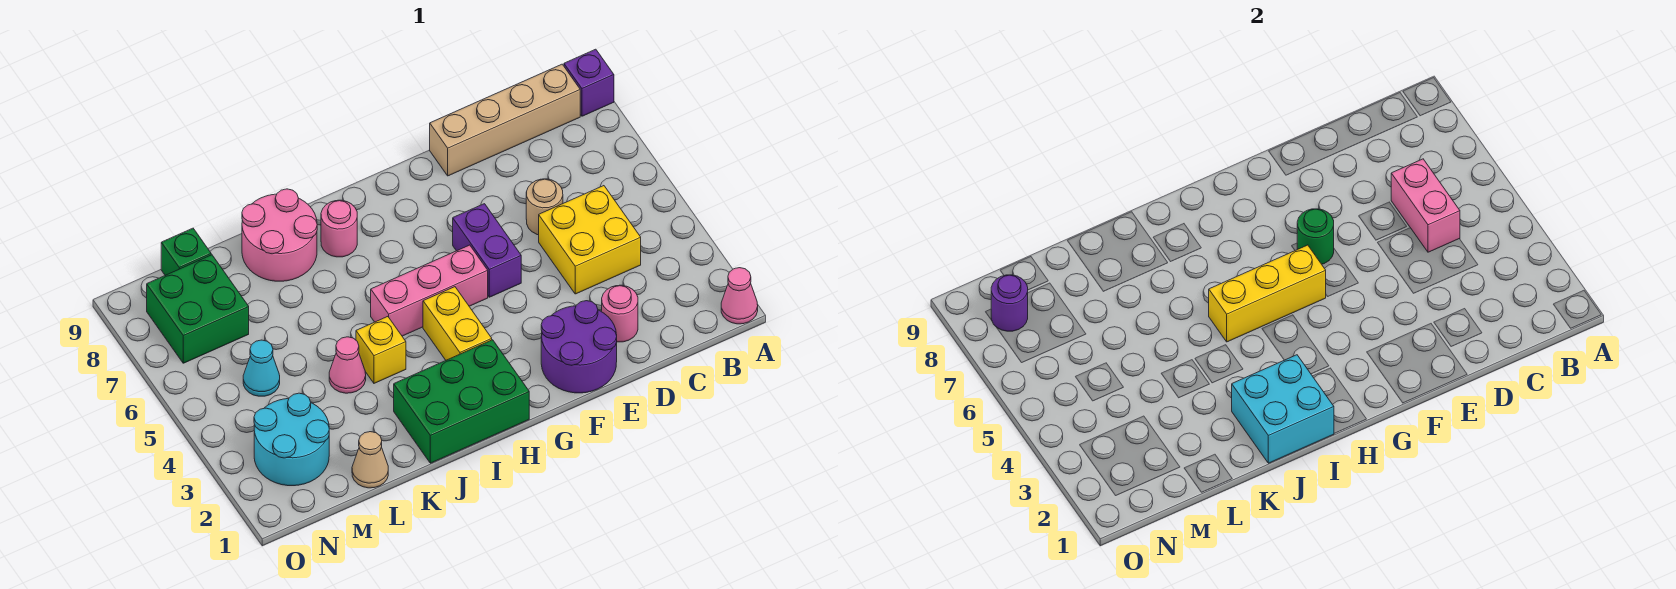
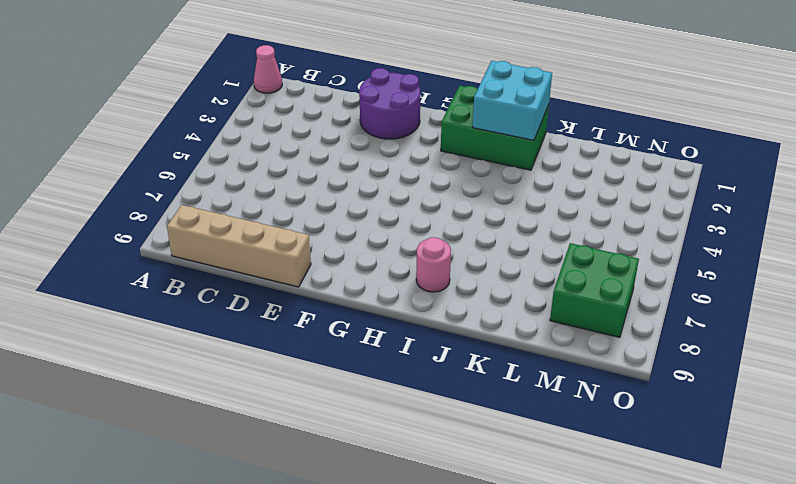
none -> purple brick A9 level 1
none -> yellow brick C4:D5 level 1
none -> pink round brick D2 level 1

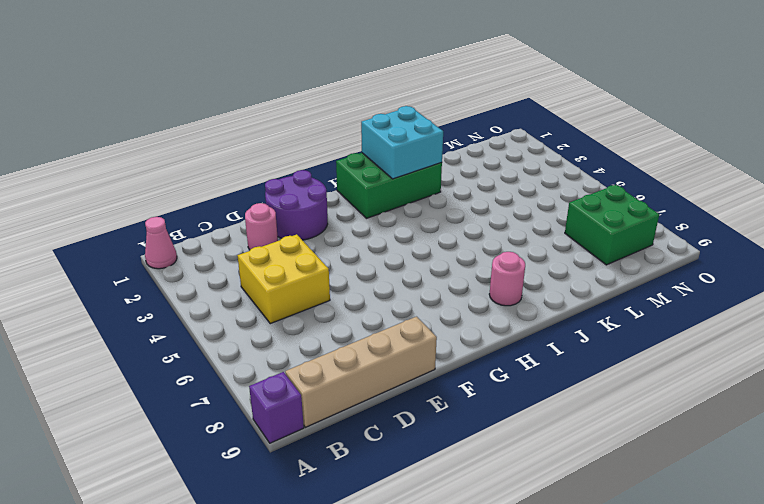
none -> tan round brick D6 level 1
none -> purple brick F5:F6 level 1
none -> pink brick G5:I5 level 1

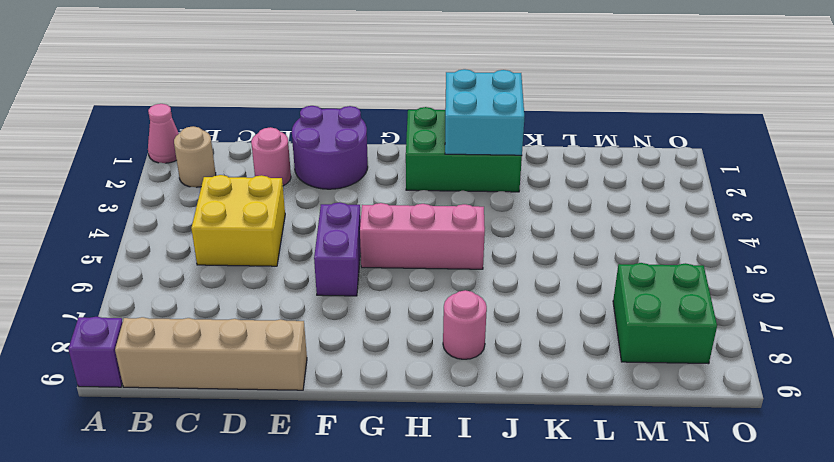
tan round brick B2 level 1 -> tan round brick D6 level 1
none -> yellow brick H3:H4 level 1
none -> yellow brick J4 level 1
none -> pink round brick J8:K9 level 1

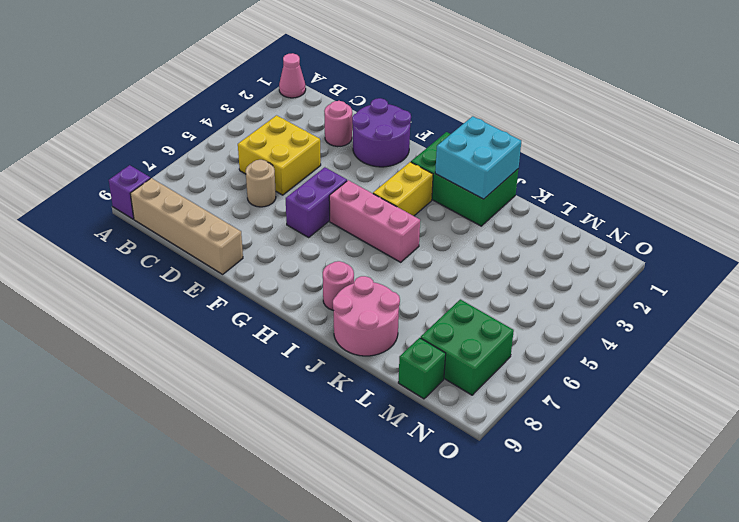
none -> yellow brick J4 level 1
none -> pink cone K4 level 1
none -> tan cone L1 level 1

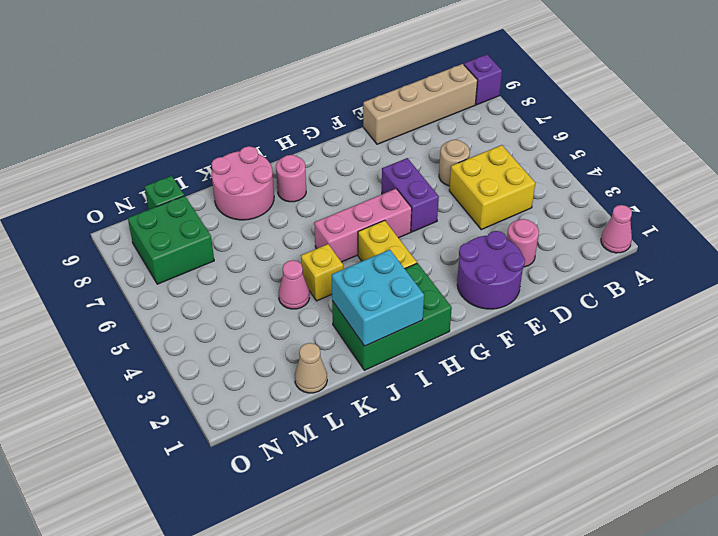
none -> cyan round brick M2:N3 level 1
none -> cyan cone M5 level 1
none -> pink brick C5:C6 level 2

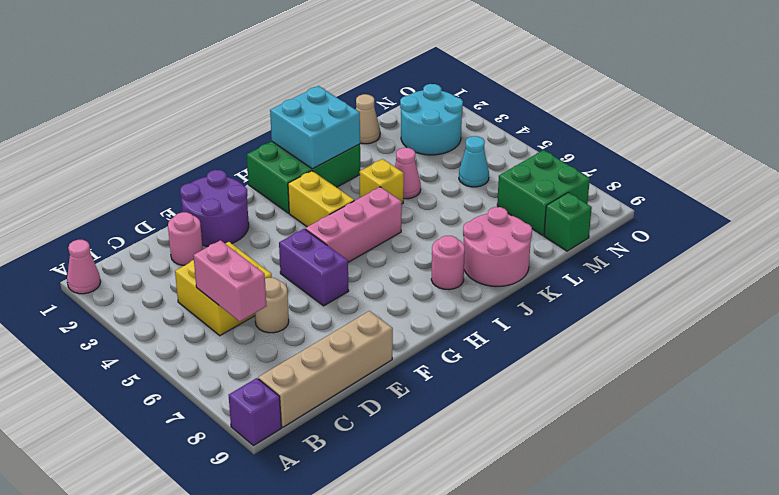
none -> green round brick F6 level 2
none -> yellow brick G5:I5 level 2
none -> purple round brick N8 level 2

